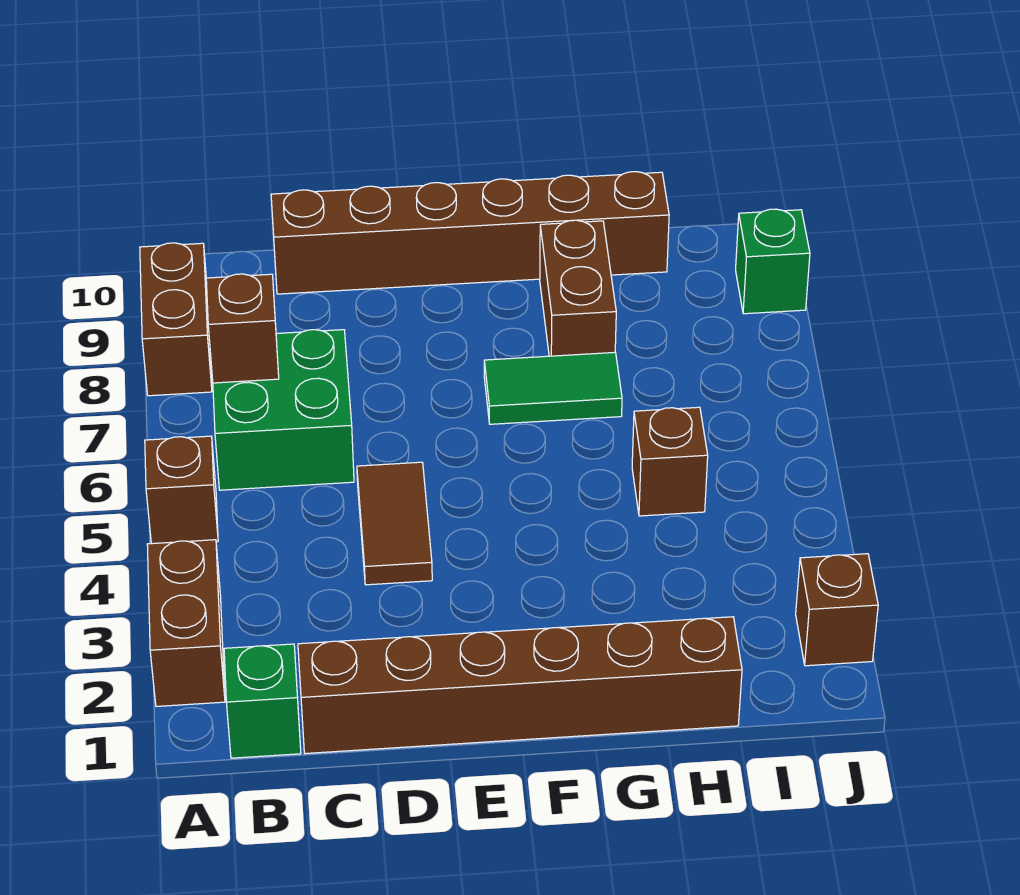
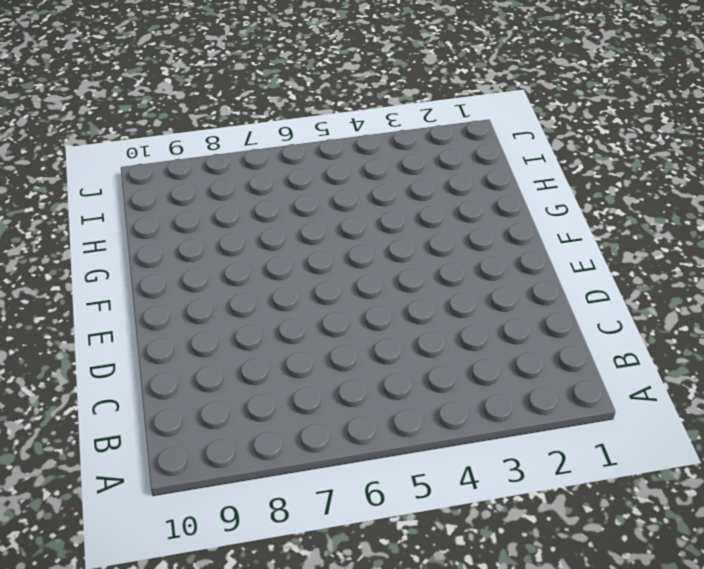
none -> brown brick A2:A3 level 1
none -> brown brick A5 level 1
none -> brown brick A8:A9 level 1

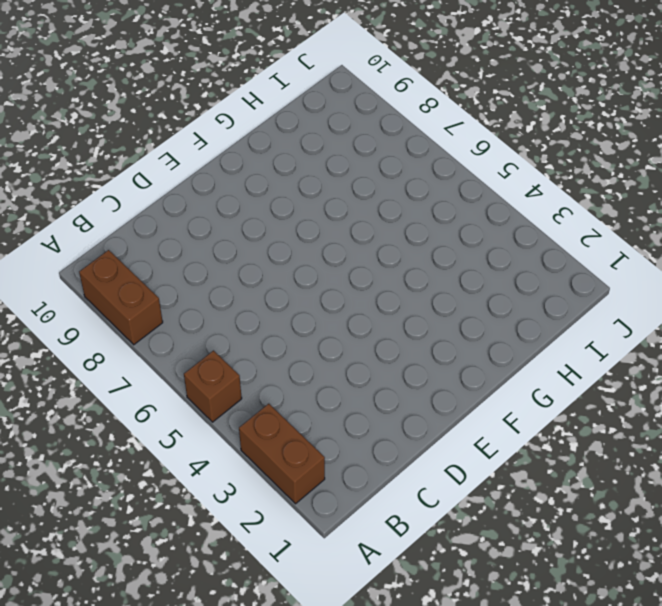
none -> green brick B1 level 1
none -> green brick B6:C7 level 1
none -> brown brick C1:H1 level 1

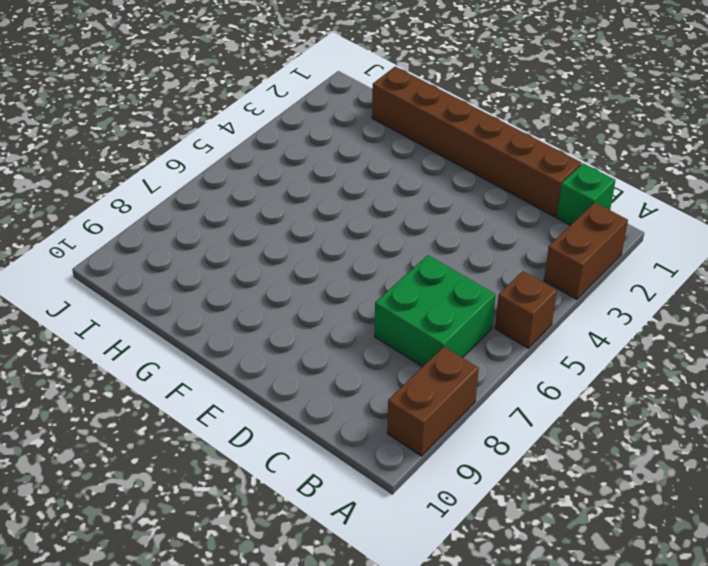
none -> brown brick C10:H10 level 1
none -> brown tile D4:D5 level 1
none -> green tile F7:G7 level 1

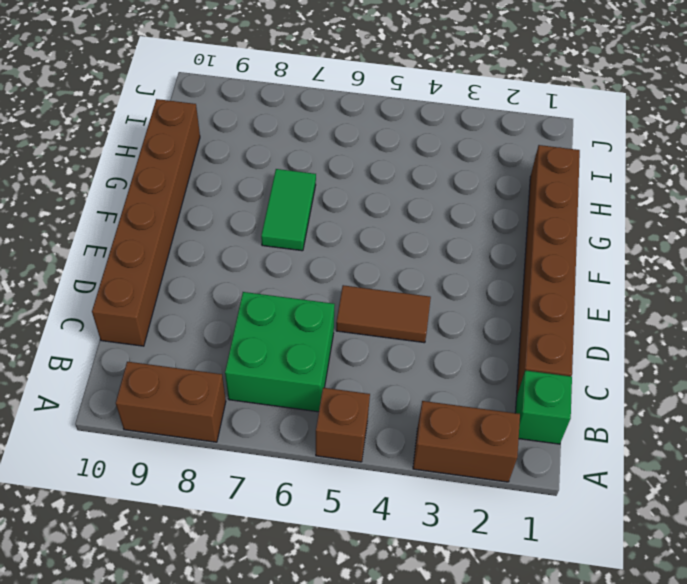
none -> brown brick G8:G9 level 1
none -> brown brick H5 level 1
none -> brown brick J2 level 1

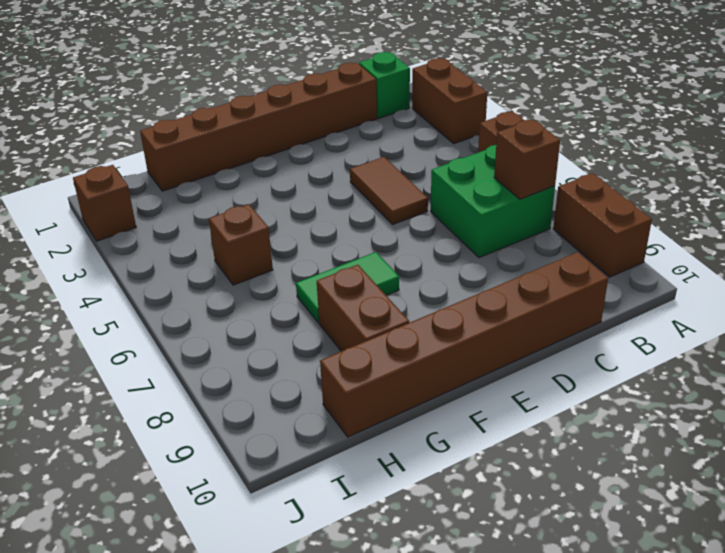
none -> green brick J9 level 1

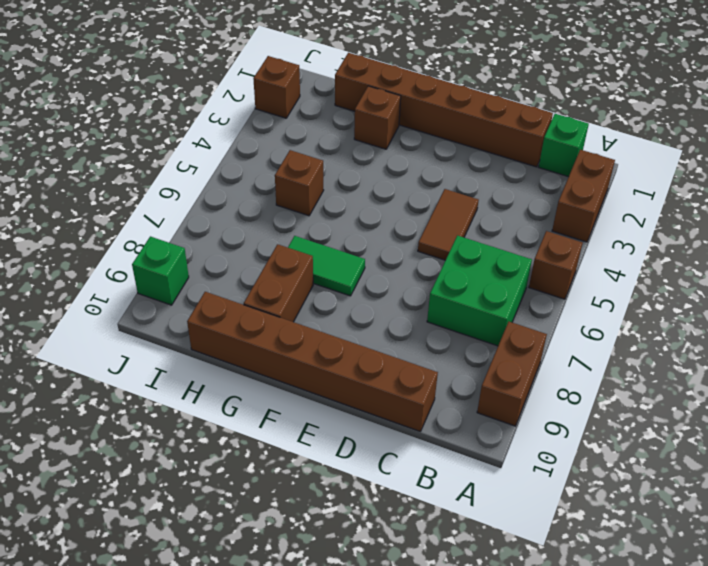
brown brick G2 level 1 -> brown brick B7 level 2

